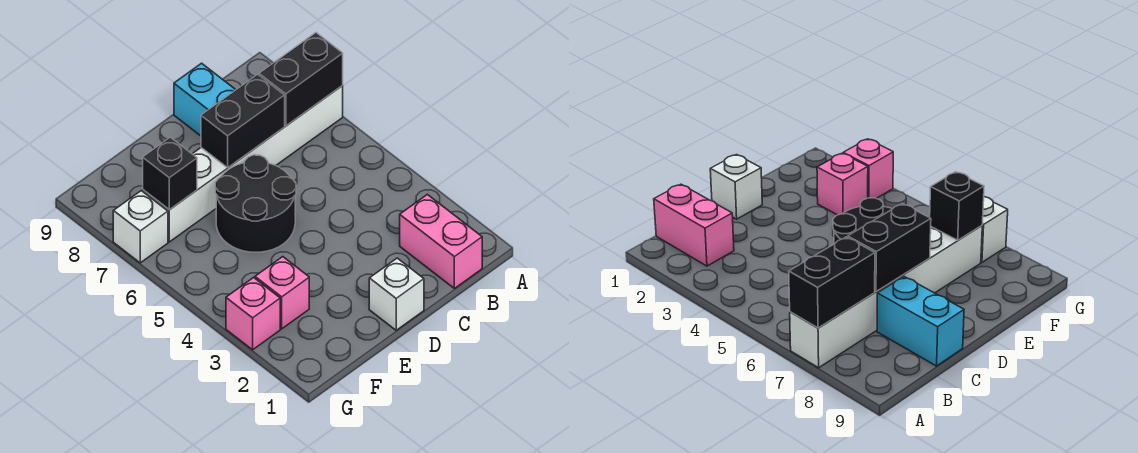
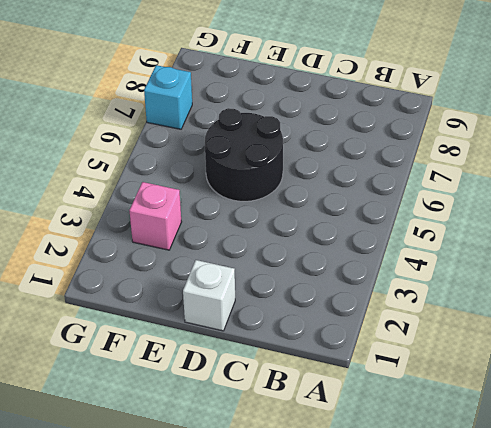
cyan brick G7 level 1 -> white brick G7 level 1
none -> white brick A7:F7 level 1
none -> pink brick B1:B2 level 1

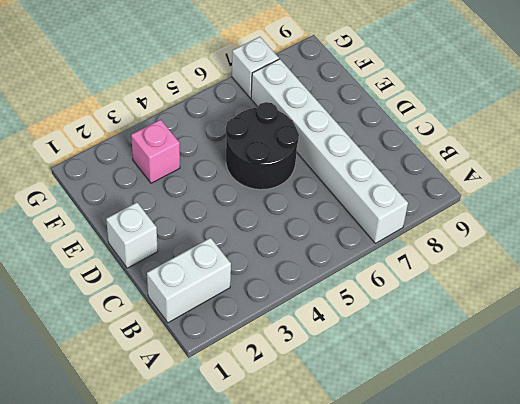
white brick B1:B2 level 1 -> pink brick B1:B2 level 1
none -> cyan brick C8:C9 level 1
none -> pink brick G3 level 1

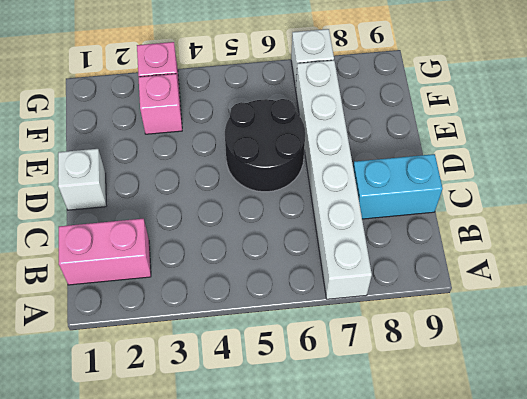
none -> black brick A7:B7 level 2
none -> black brick C7:D7 level 2

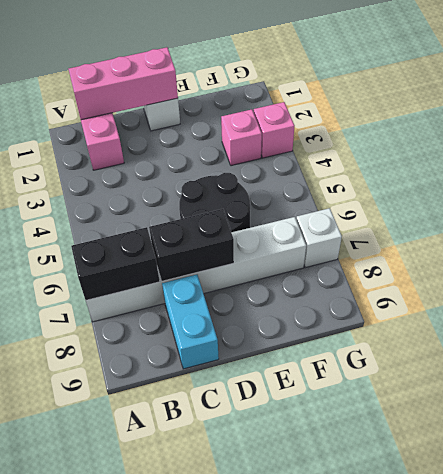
pink brick B1:D1 level 2 -> none
none -> black brick F7 level 2

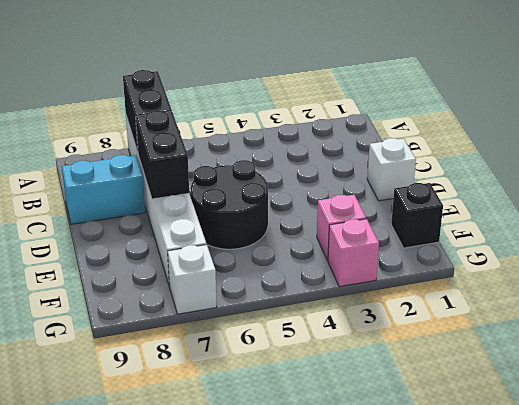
black brick F1 level 1 -> black brick F7 level 2
none -> pink brick B1:B2 level 1

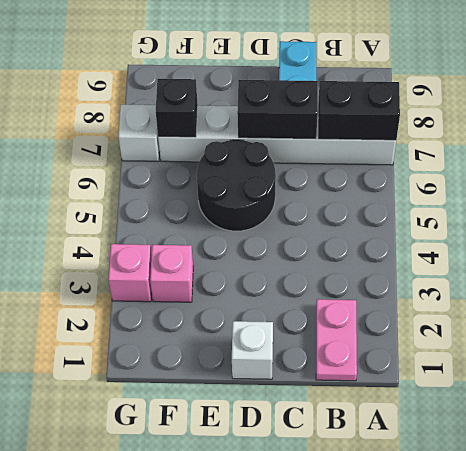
pink plate B1:B2 level 1 -> pink brick B1:B2 level 1

